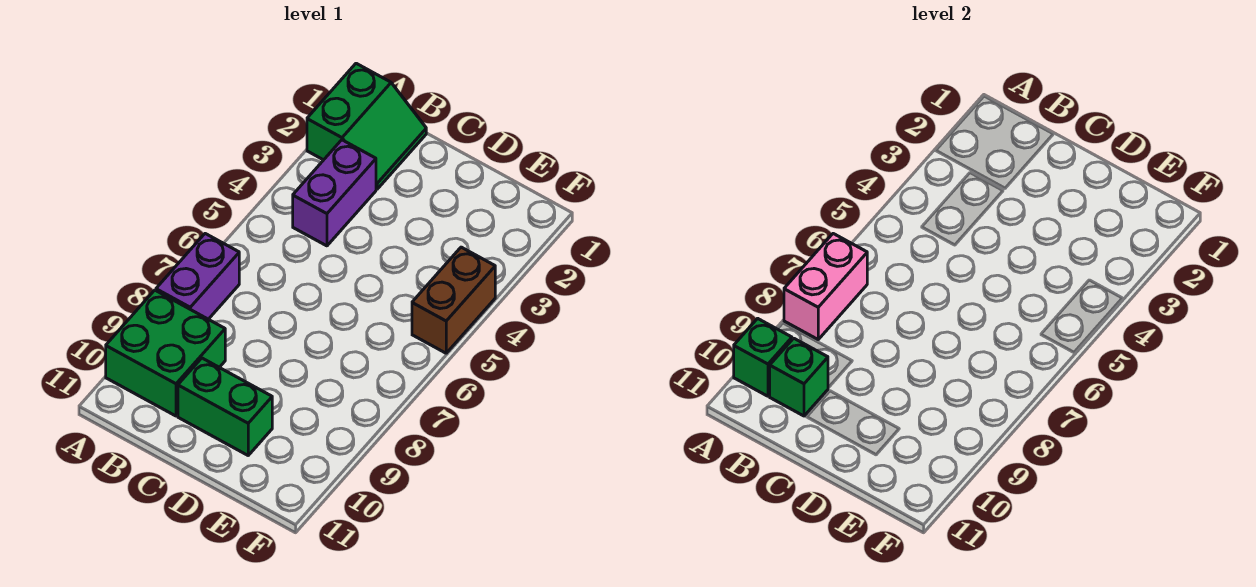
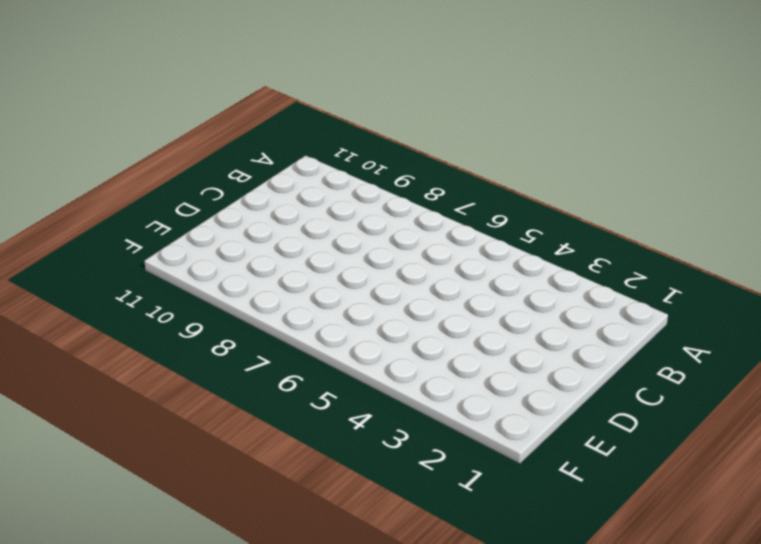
none -> green slope A1:B2 level 1 top A
none -> purple brick A7:A8 level 1

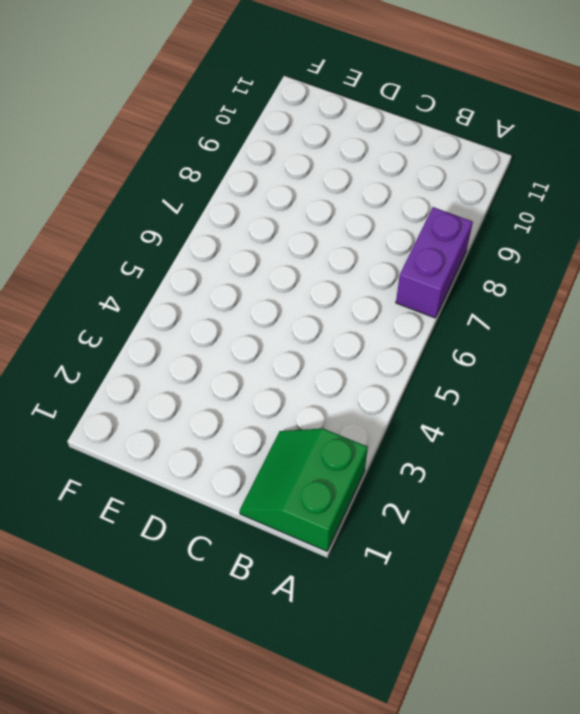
none -> green brick A9:B10 level 1
none -> purple brick B3:B4 level 1

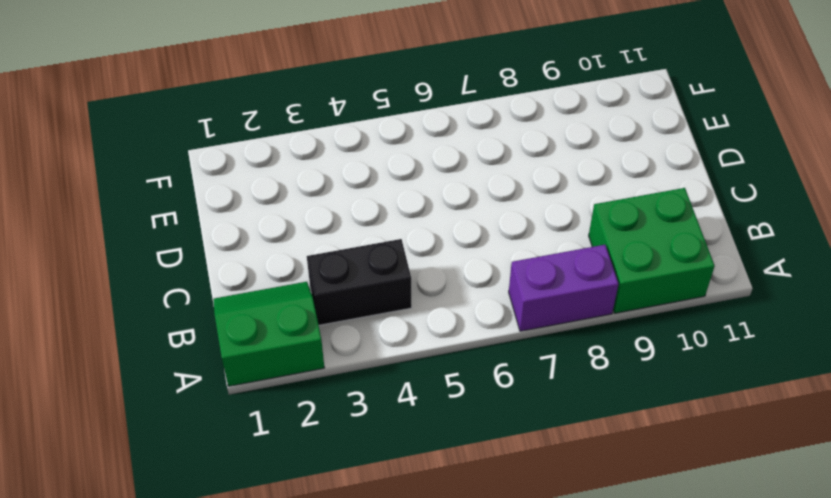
black brick B3:B4 level 1 -> purple brick B3:B4 level 1
none -> green brick C10:D10 level 1
none -> brown brick F4:F5 level 1

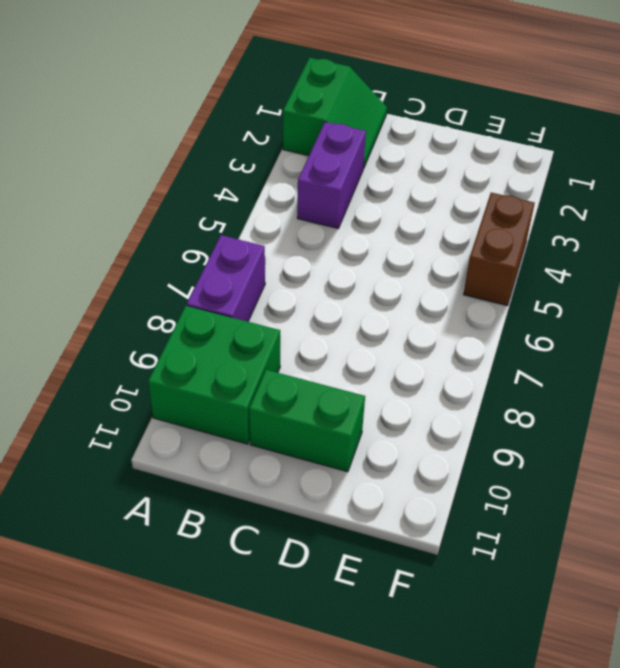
none -> pink brick A7:A8 level 2
none -> green brick A10 level 2

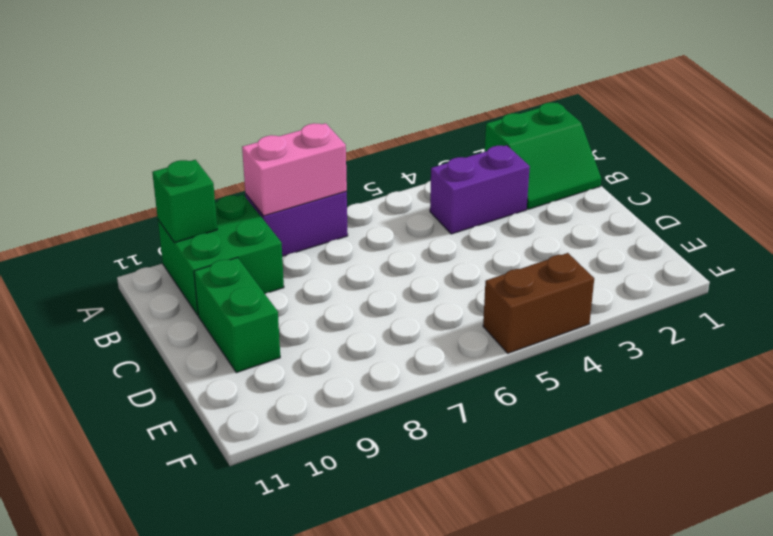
none -> green brick B10 level 2

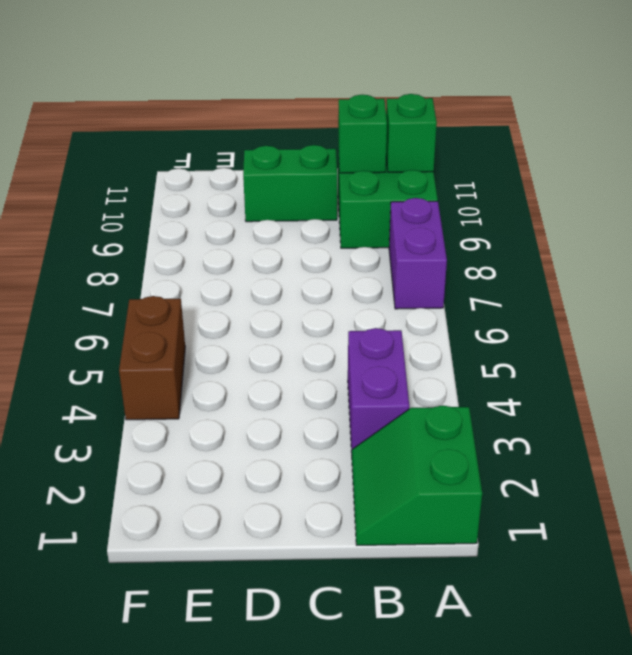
none -> pink brick A7:A8 level 2

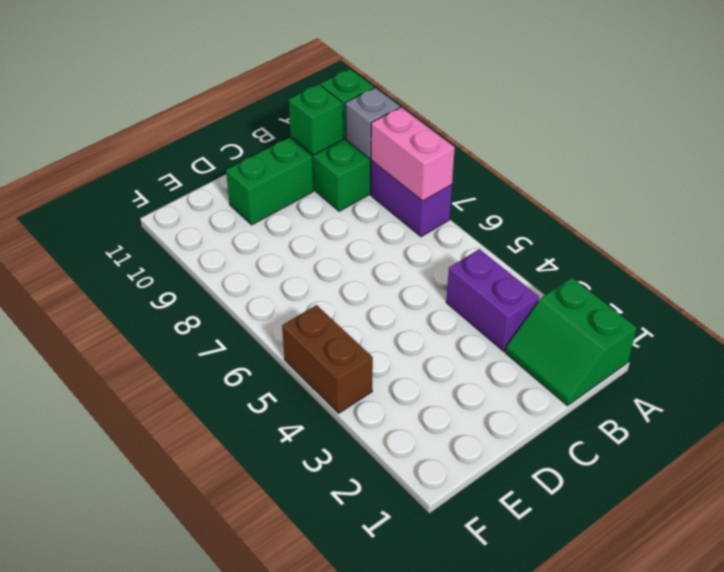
grey brick A9 level 2 -> none

